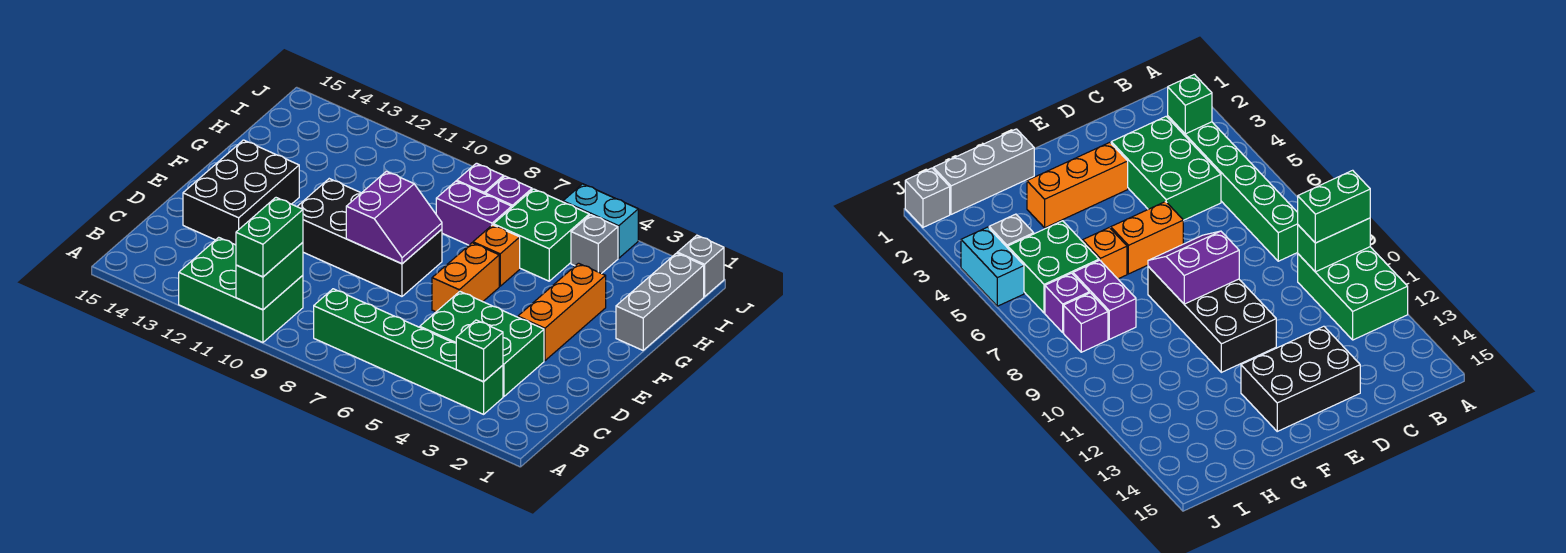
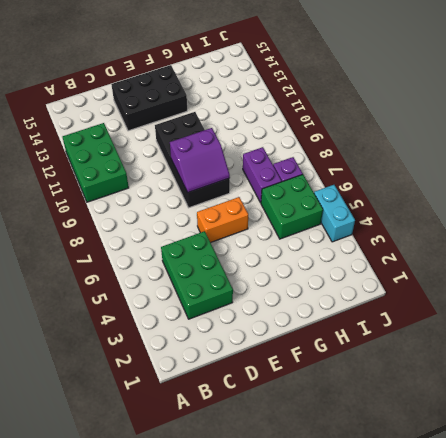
none -> green brick B3:B8 level 1
none -> orange brick E3:G3 level 1
none -> grey brick G1:I1 level 1

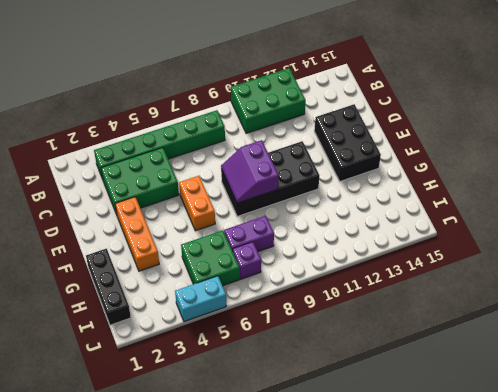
black brick G1:I1 level 1 -> grey brick G1:I1 level 1
none -> orange brick G6 level 1
none -> grey brick I4 level 1
none -> purple brick I8 level 1

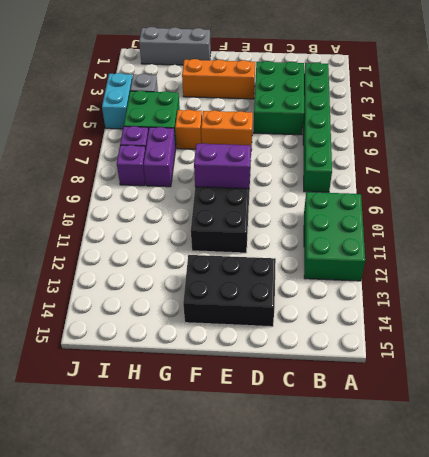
none -> grey brick J1 level 1
none -> green brick A10:B10 level 2
none -> green brick B3 level 2

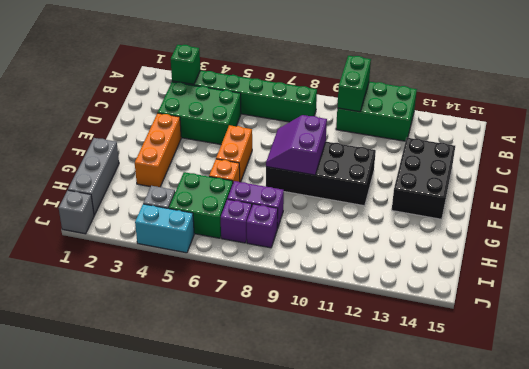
none -> green brick A10:B10 level 3

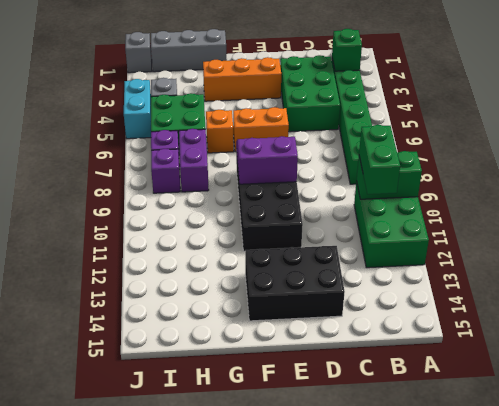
green brick B10:B11 level 3 -> green brick A10:B10 level 3

